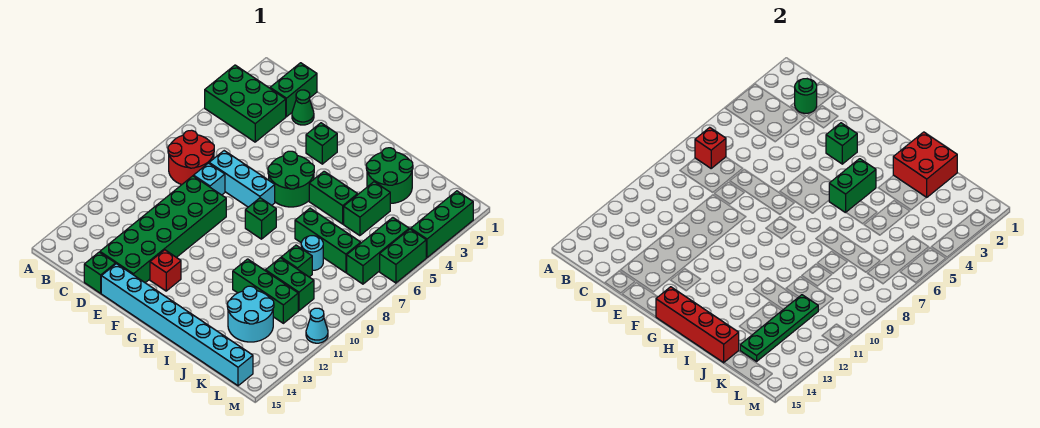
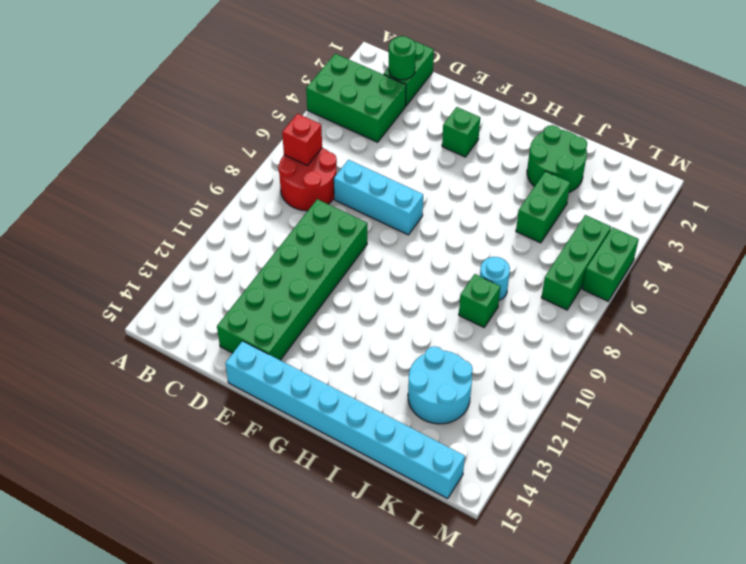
none -> green cone D2 level 1
none -> cyan brick D8 level 1
none -> green brick D15 level 1
none -> green round brick F5:G6 level 1

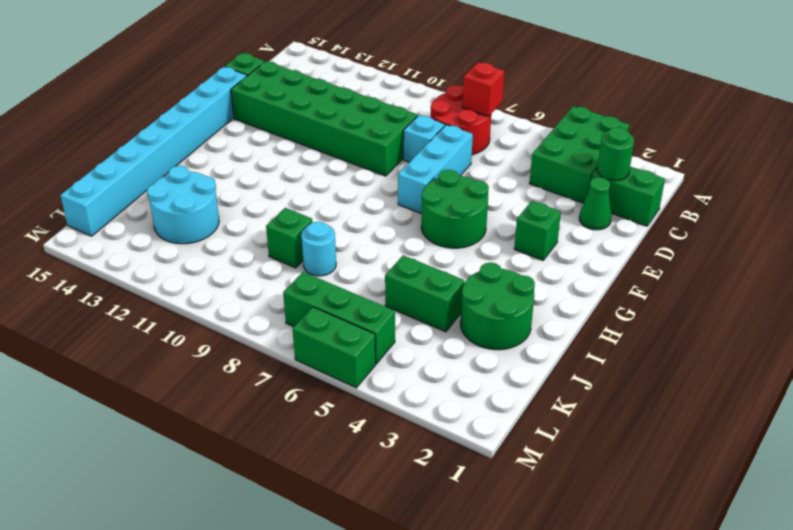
none -> red brick F13 level 1
none -> green brick G8 level 1
none -> green brick H5:I5 level 1
none -> green brick I7:K7 level 1

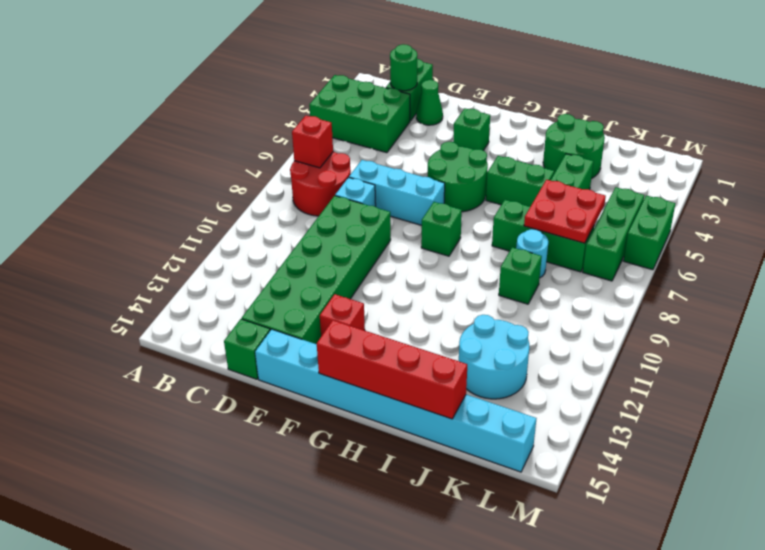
red plate J6:K7 level 2 -> none
none -> green brick I11:K11 level 1
none -> green brick J10:K10 level 1
none -> green brick M2:M4 level 1
none -> cyan cone M11 level 1

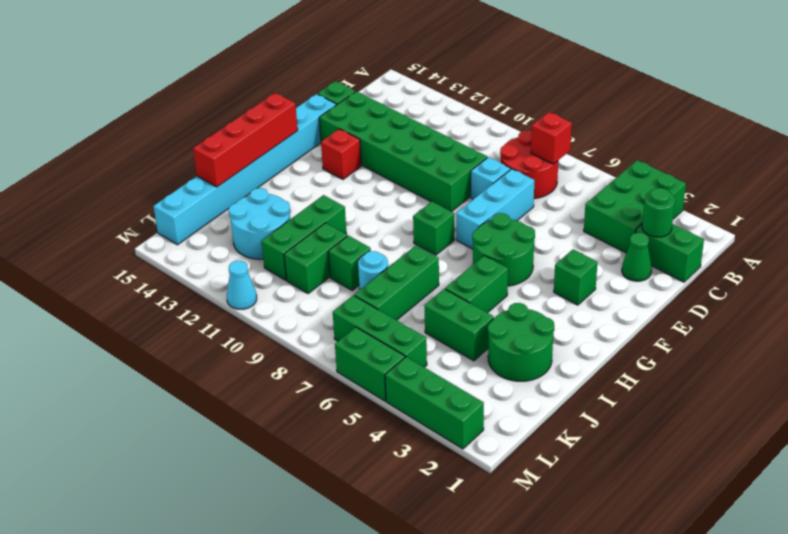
none -> green brick F3 level 2
none -> green brick H4:H5 level 2
none -> red brick I1:J2 level 2
none -> green plate K11:K14 level 2

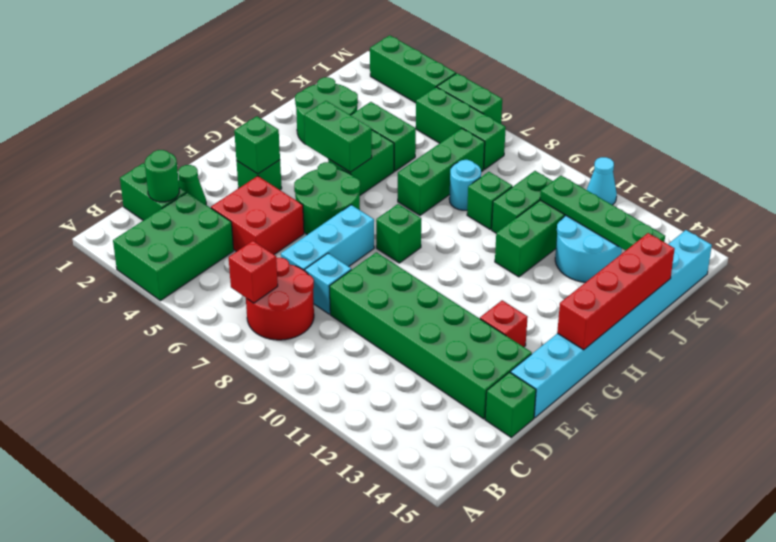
red brick D4:E5 level 1 -> red brick I1:J2 level 2

